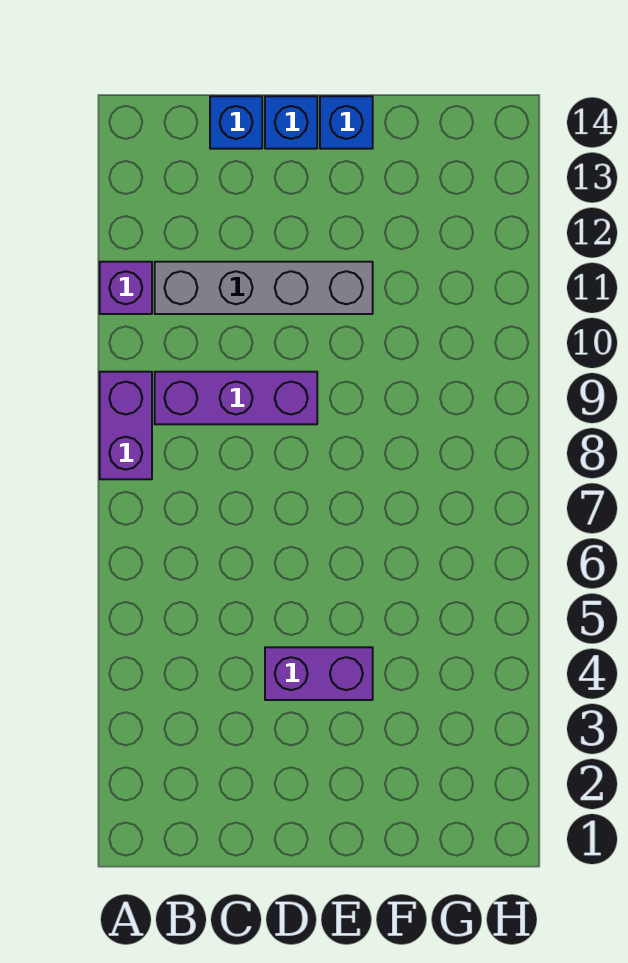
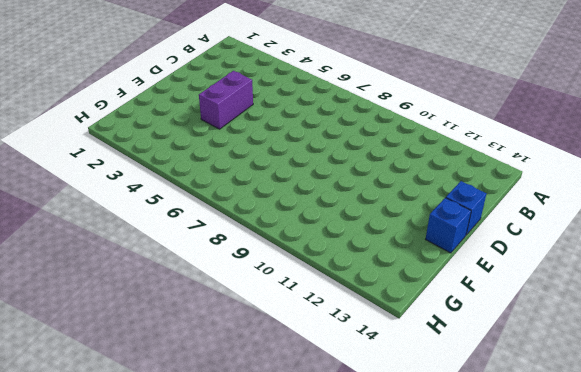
none -> purple brick A8:A9 level 1
none -> purple brick A11 level 1

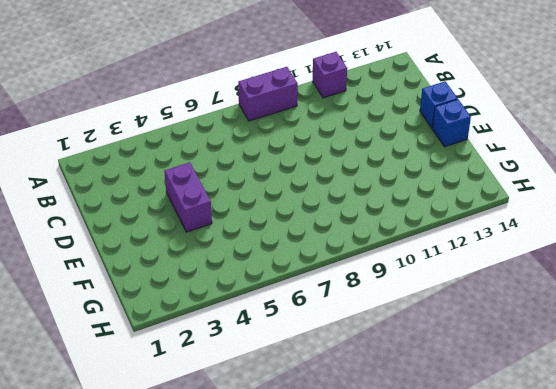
none -> purple brick B9:D9 level 1
none -> grey brick B11:E11 level 1

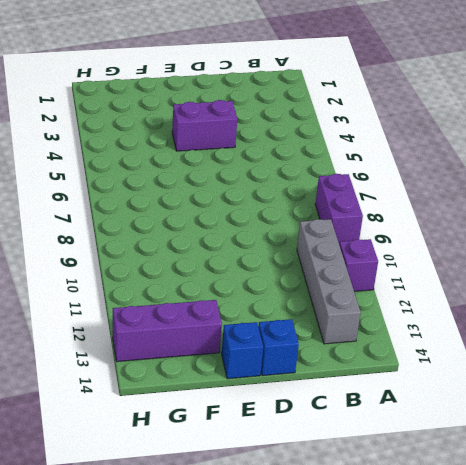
grey brick B10:B13 level 1 -> grey brick B11:E11 level 1
purple brick F13:H13 level 1 -> purple brick B9:D9 level 1
none -> blue brick C14 level 1

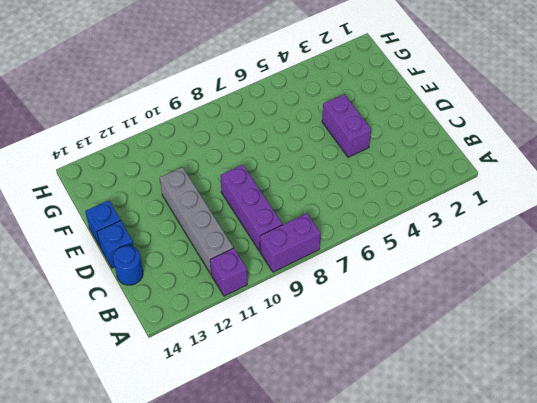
blue round brick C14 level 1 -> blue brick C14 level 1

